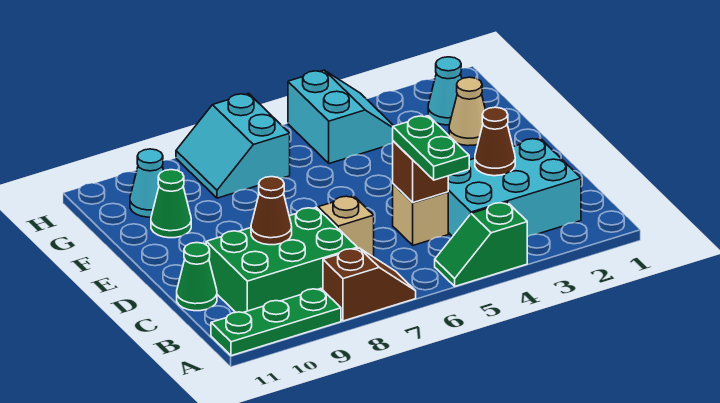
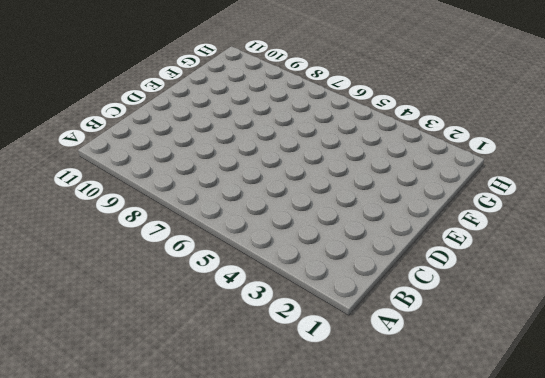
none -> green slope A4:A5 level 1 top 4
none -> brown slope A7:A8 level 1 top 8
none -> green plate A9:A11 level 1

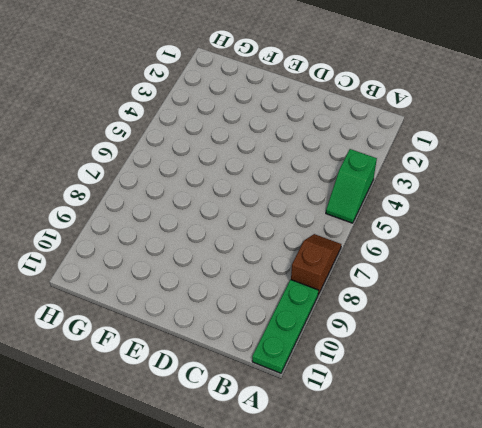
none -> cyan brick B2:C4 level 1
none -> green brick B8:C10 level 1
none -> tan brick C5 level 1

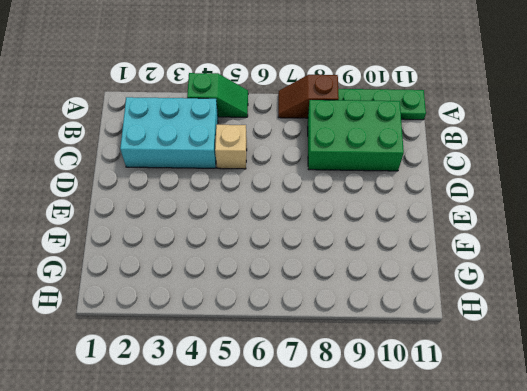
none -> tan brick C7 level 1
none -> green cone C11 level 1
none -> tan cone F2 level 1

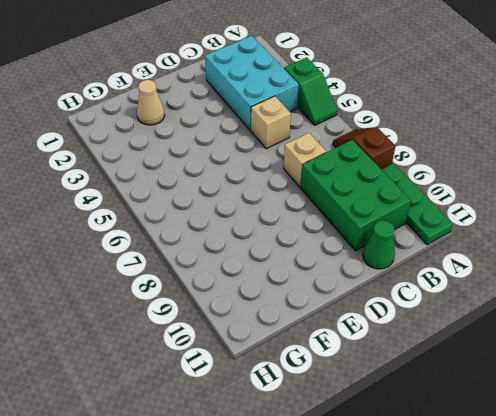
none -> green cone F10 level 1
none -> cyan cone G2 level 1
none -> cyan slope G4:H5 level 1 top 5

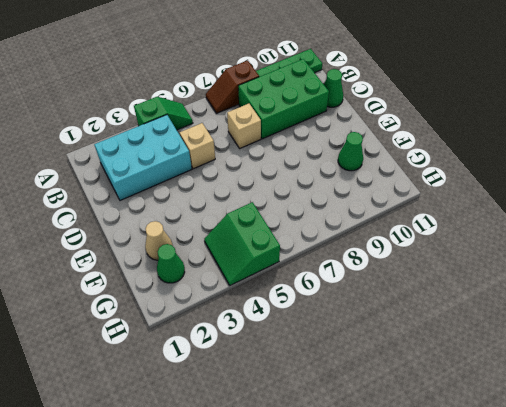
green cone G2 level 1 -> cyan cone G2 level 1
green slope G4:H5 level 1 top 5 -> cyan slope G4:H5 level 1 top 5
none -> cyan slope G7:H8 level 1 top 7
none -> cyan cone G10 level 1
none -> brown cone C3 level 2

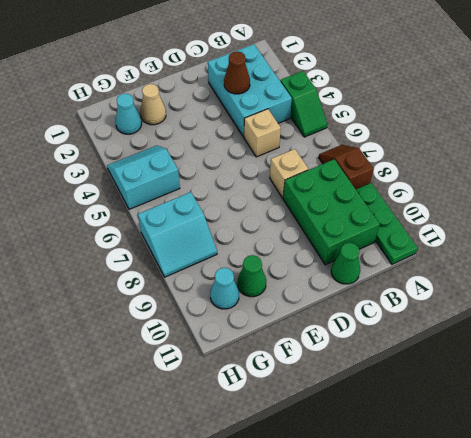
none -> brown brick C5 level 2
none -> brown cone C9 level 2
none -> green plate B5:C5 level 3

